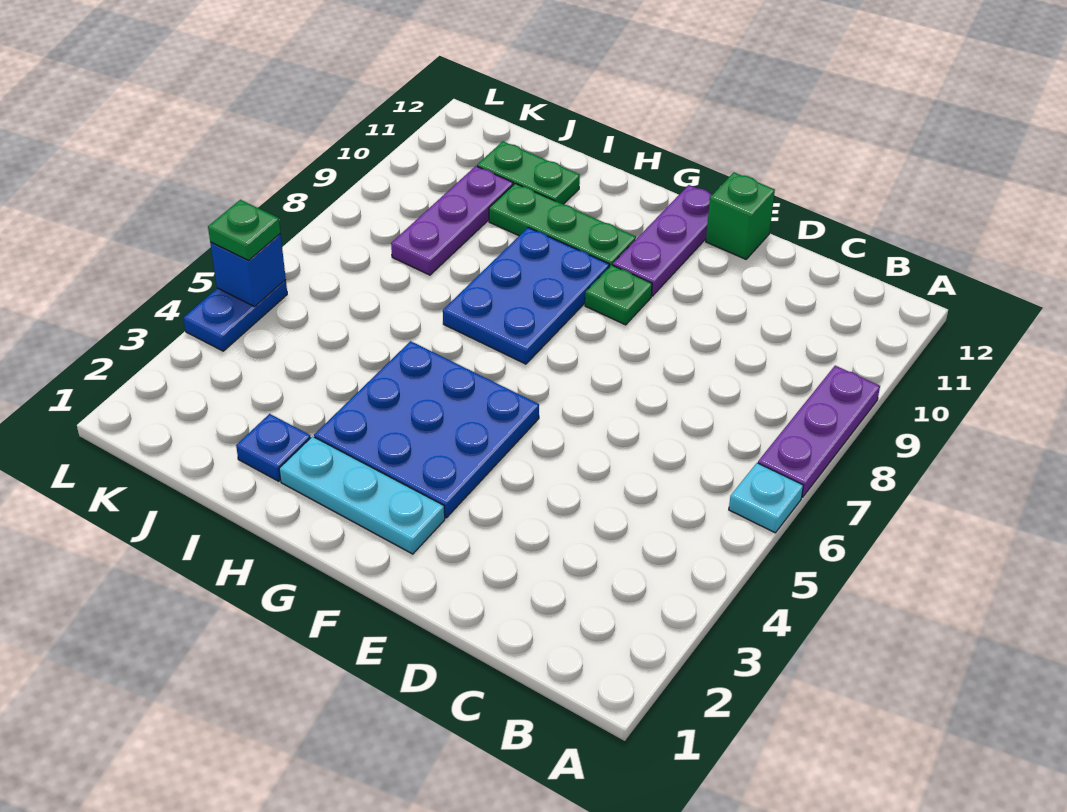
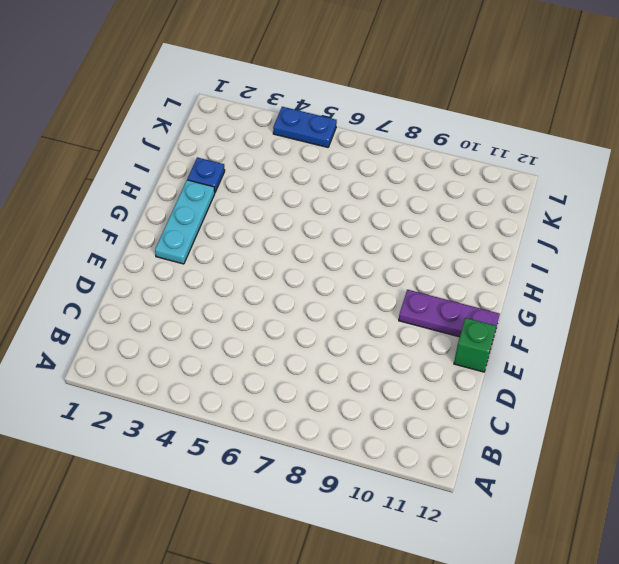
none -> cyan plate A6 level 1
none -> purple plate A7:A9 level 1
none -> blue plate F3:H5 level 1

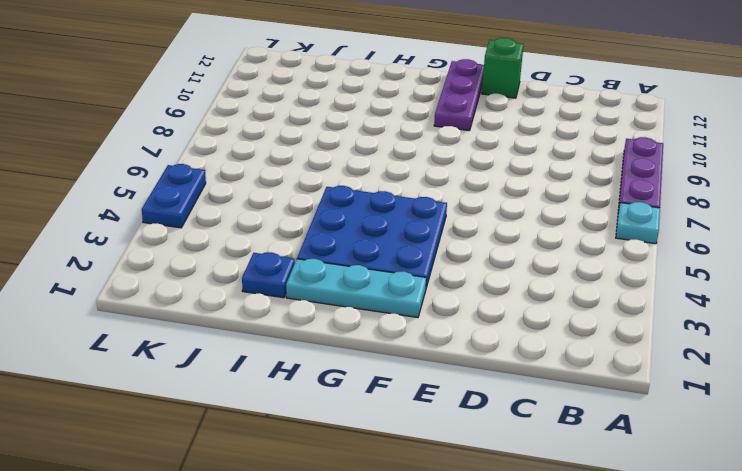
none -> green plate F9 level 1
none -> blue plate G7:H9 level 1
none -> green plate G10:I10 level 1

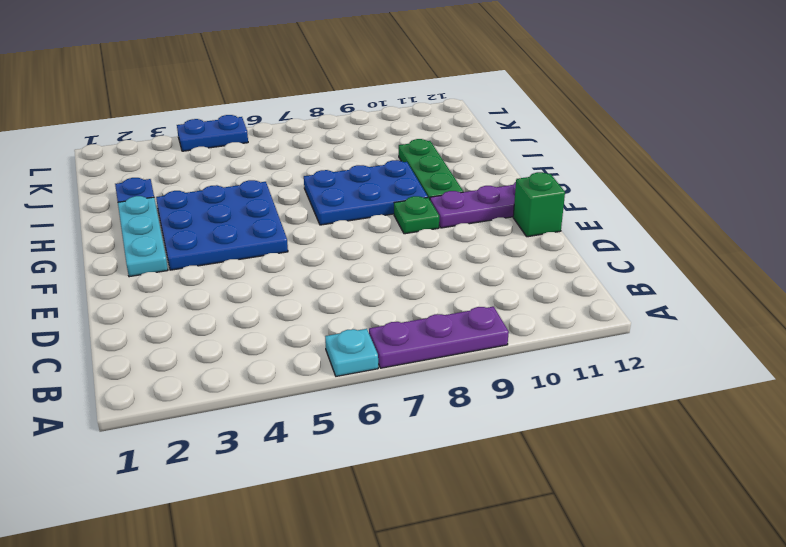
none -> green plate I11:J11 level 1
none -> purple plate J8:J10 level 1
none -> blue brick L5 level 2

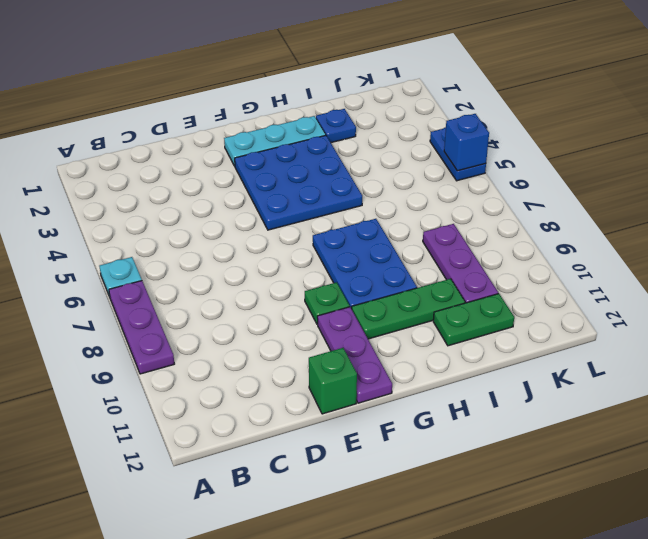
none -> green plate L5 level 3

